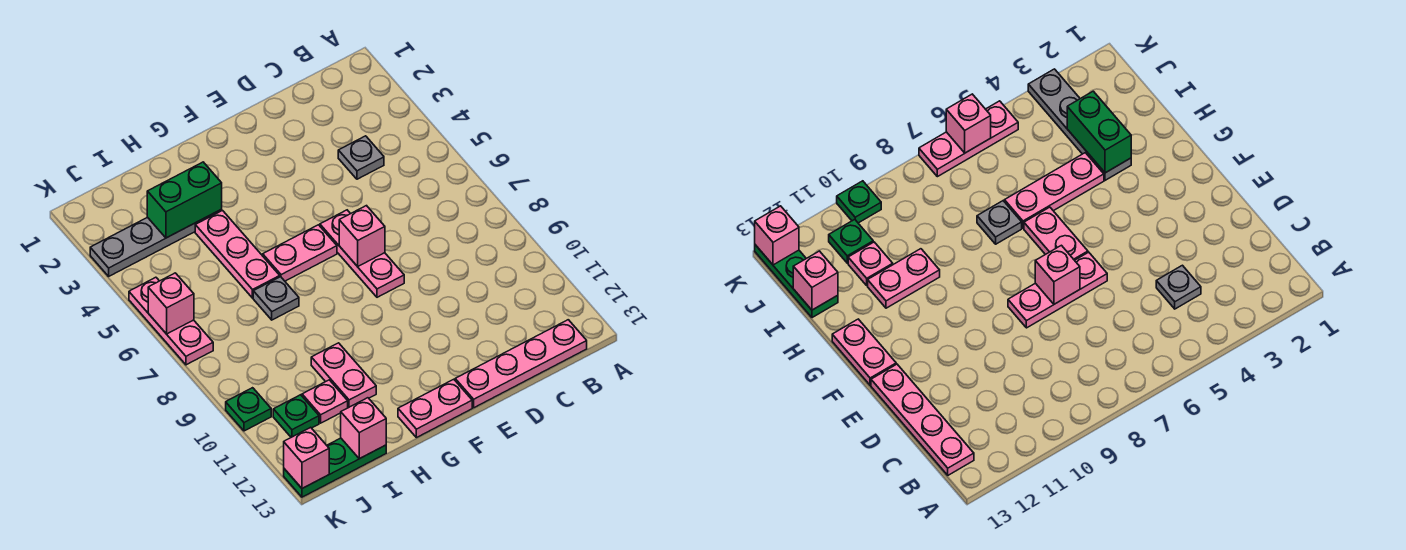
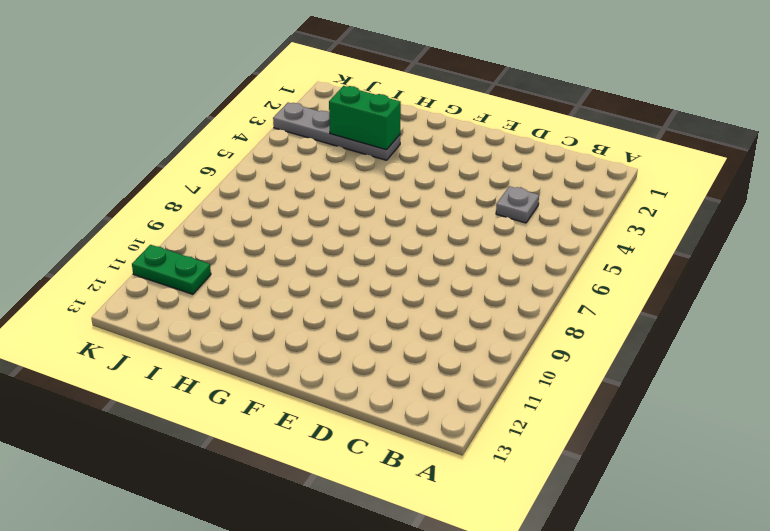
green plate J11:K11 level 1 -> green plate J11 level 1
none -> pink plate B13:E13 level 1
none -> pink plate E6:E8 level 1
none -> pink plate F6:G6 level 1

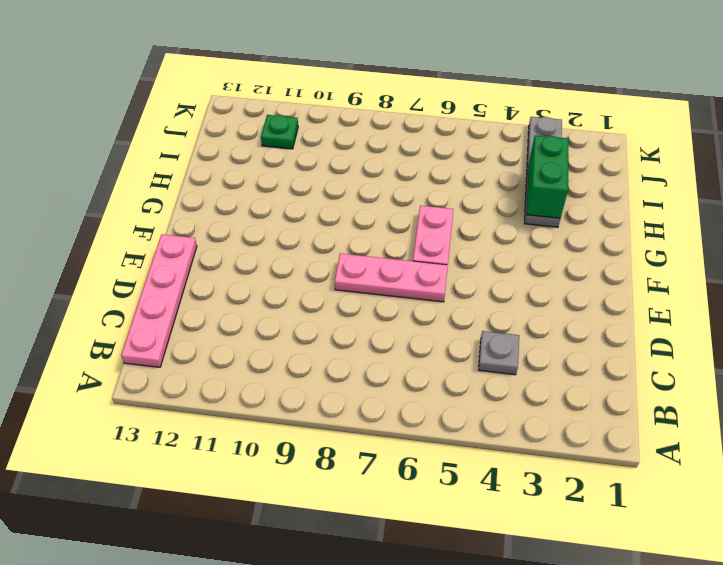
none -> pink plate F13:G13 level 1
none -> pink plate H4:H6 level 1
none -> grey plate H7 level 1

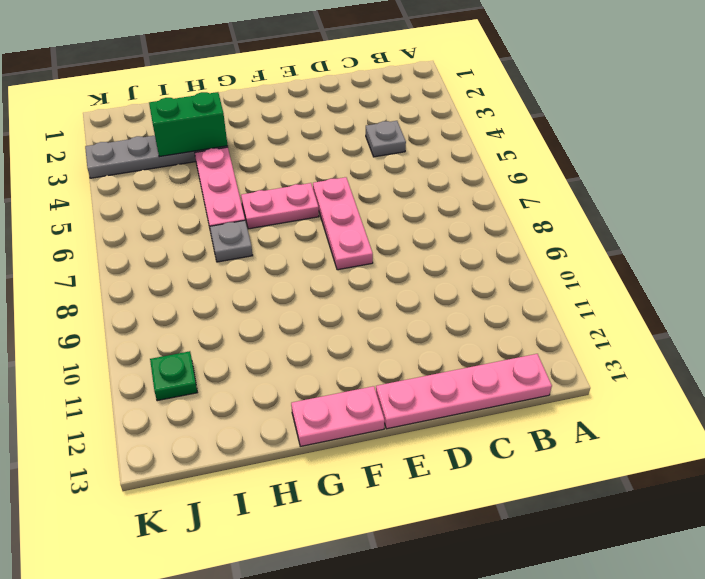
none -> pink plate H10:H11 level 1
none -> pink plate I11 level 1
none -> green plate I13:K13 level 1

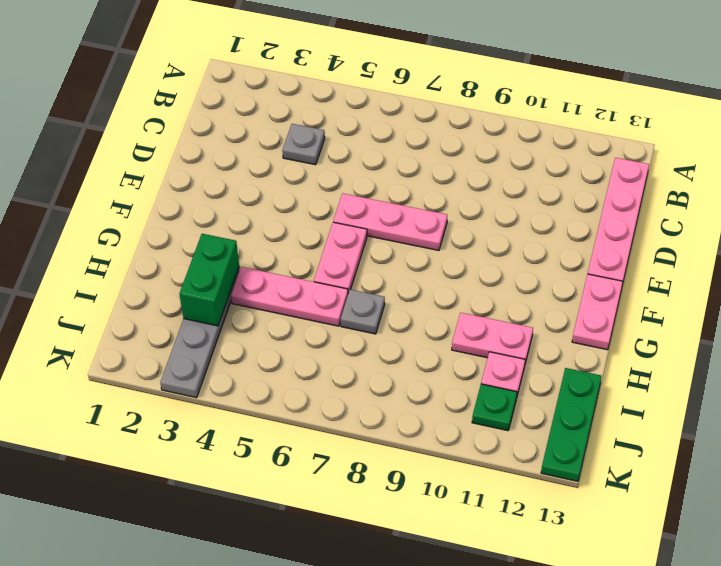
none -> pink plate K5:K7 level 1
none -> green plate K10 level 1
none -> pink brick E7 level 2

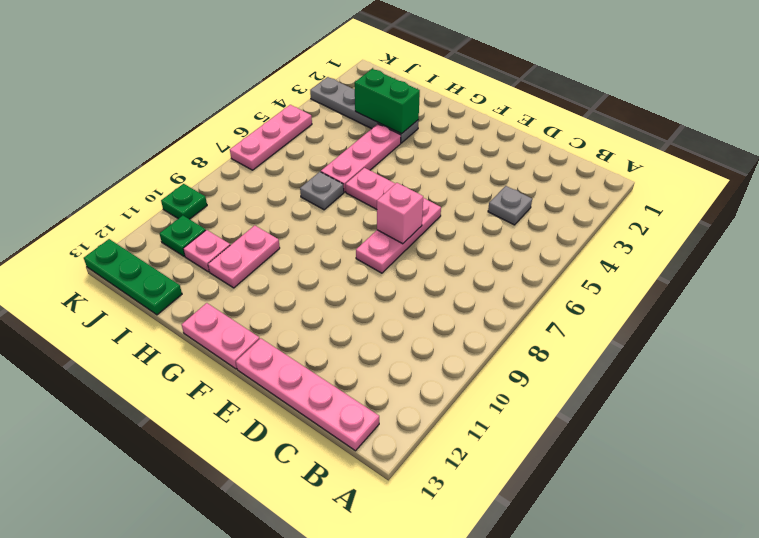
none -> pink brick I13 level 2
none -> pink brick K6 level 2
none -> pink brick K13 level 2

